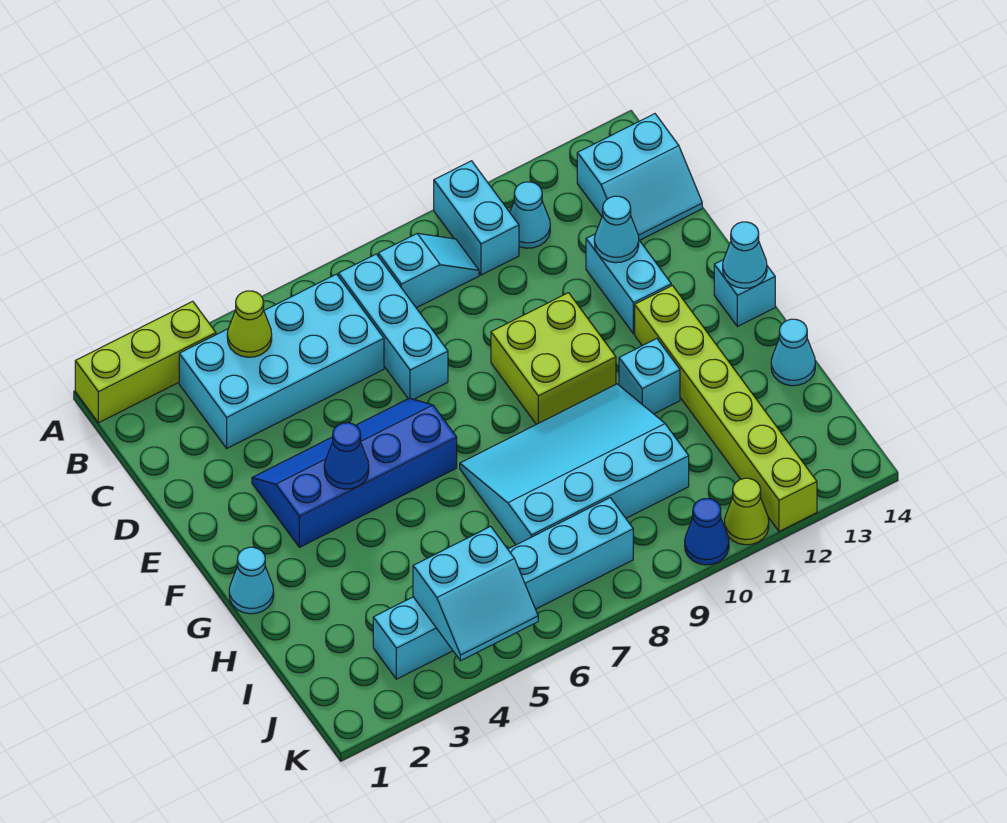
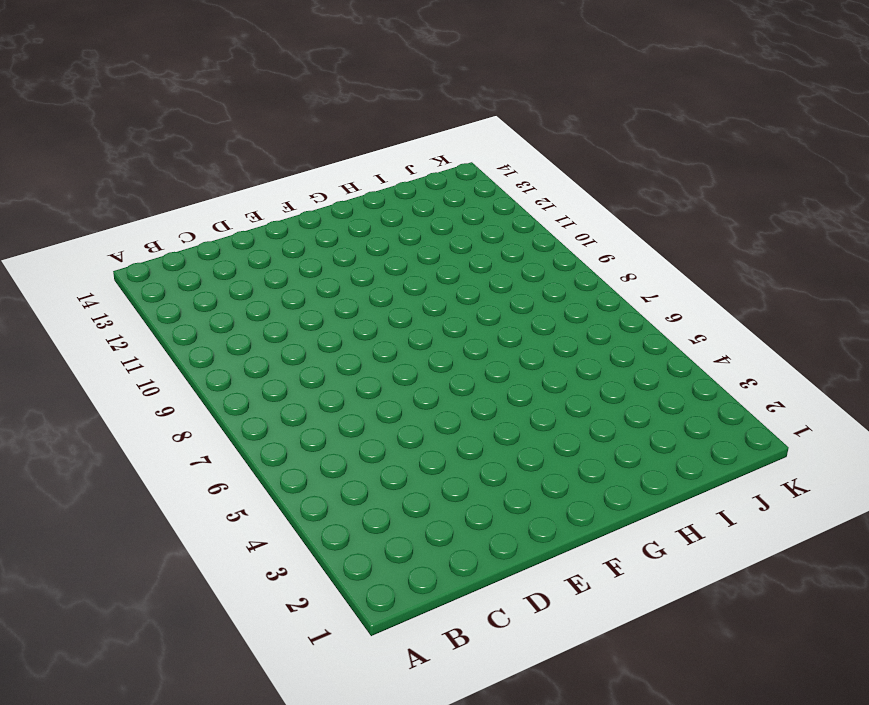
none -> lime brick A1:A3 level 1
none -> cyan brick A10:B10 level 1
none -> cyan brick B3:C6 level 1

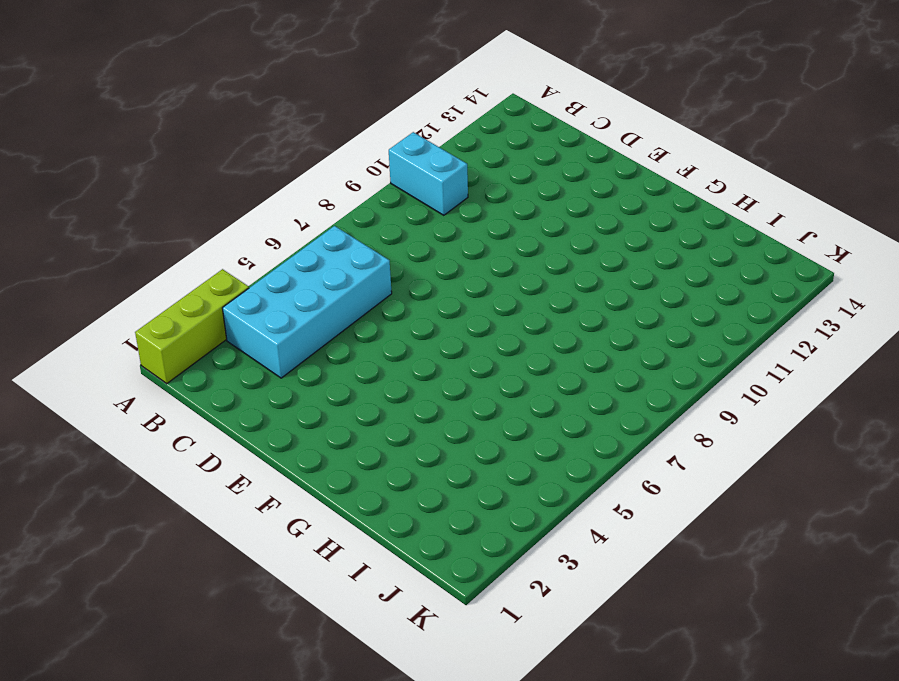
none -> cyan brick B7:D7 level 1
none -> cyan slope B8:B9 level 1 top 8
none -> cyan cone B11 level 1

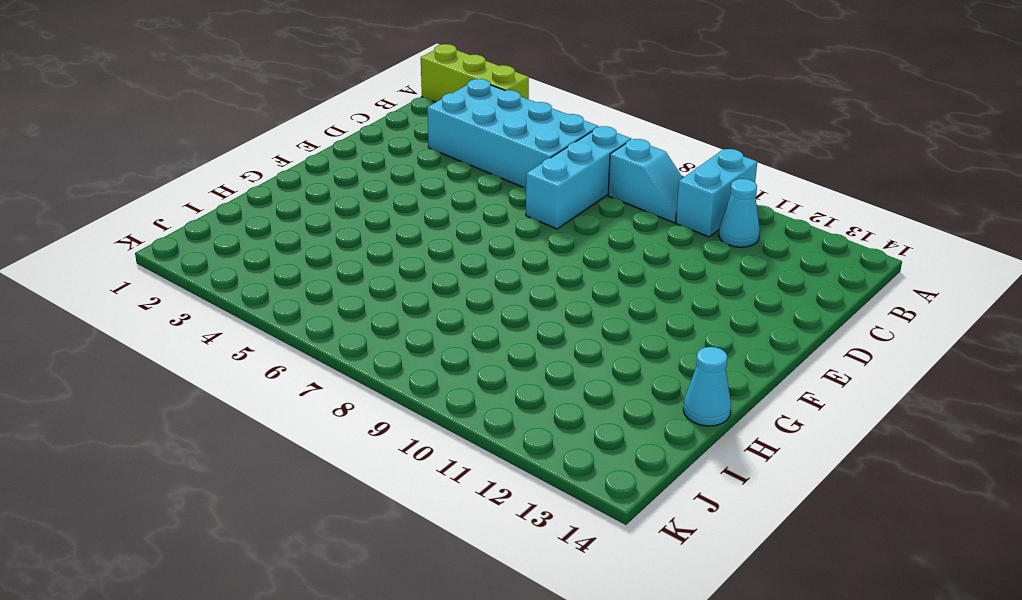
none -> cyan slope B13:C14 level 1 top B
none -> cyan brick D12:E12 level 1
none -> blue slope E3:F6 level 1 top F

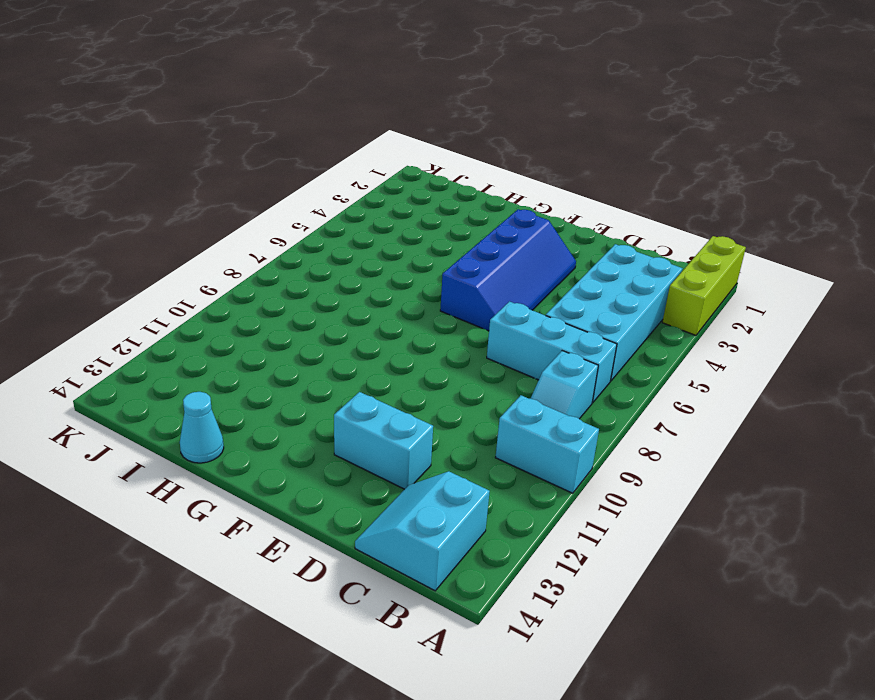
none -> cyan cone B11 level 1
none -> lime brick E9:F10 level 1
none -> lime brick F12:K12 level 1

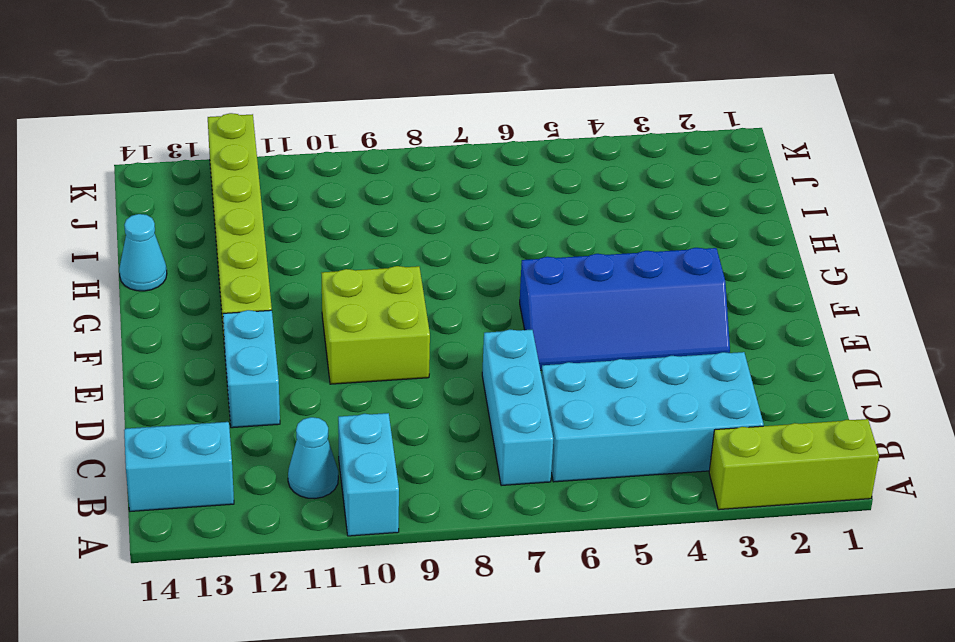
none -> cyan slope B8:B9 level 1 top 8
none -> cyan brick F14 level 1
none -> cyan cone G1 level 1

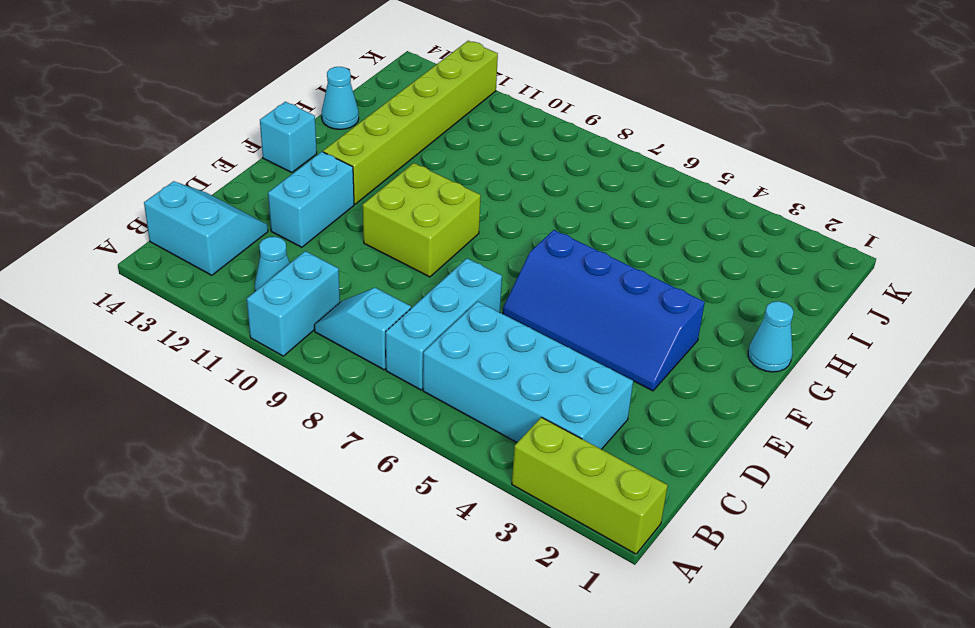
none -> cyan slope G7:I10 level 1 top I
none -> cyan brick G11 level 1
none -> cyan brick J3:J8 level 1

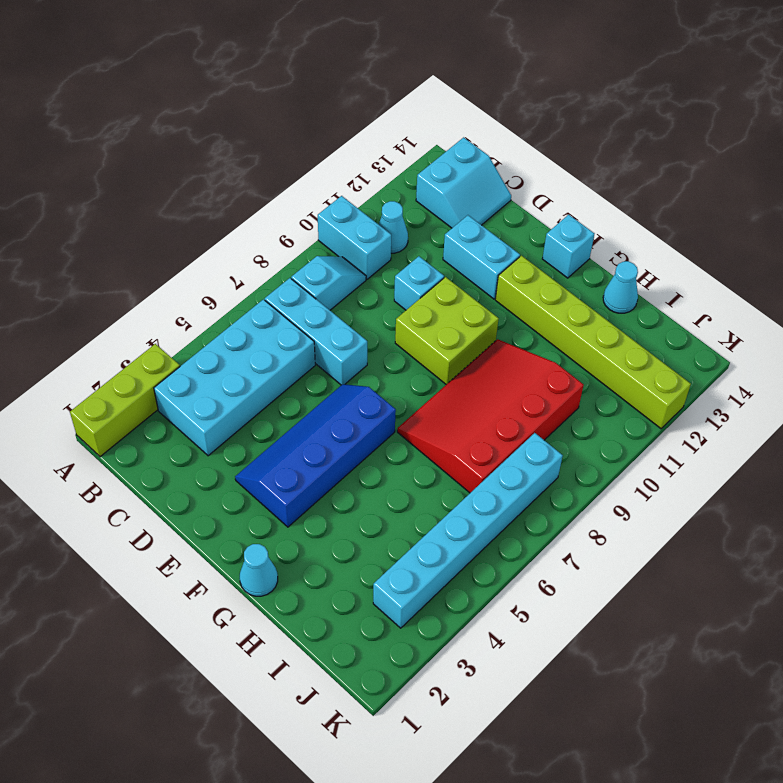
cyan brick D10 level 1 -> cyan brick G11 level 1
red slope G7:I10 level 1 top I -> cyan slope G7:I10 level 1 top I
none -> blue cone K10 level 1
none -> lime cone K11 level 1
none -> lime cone B4 level 2

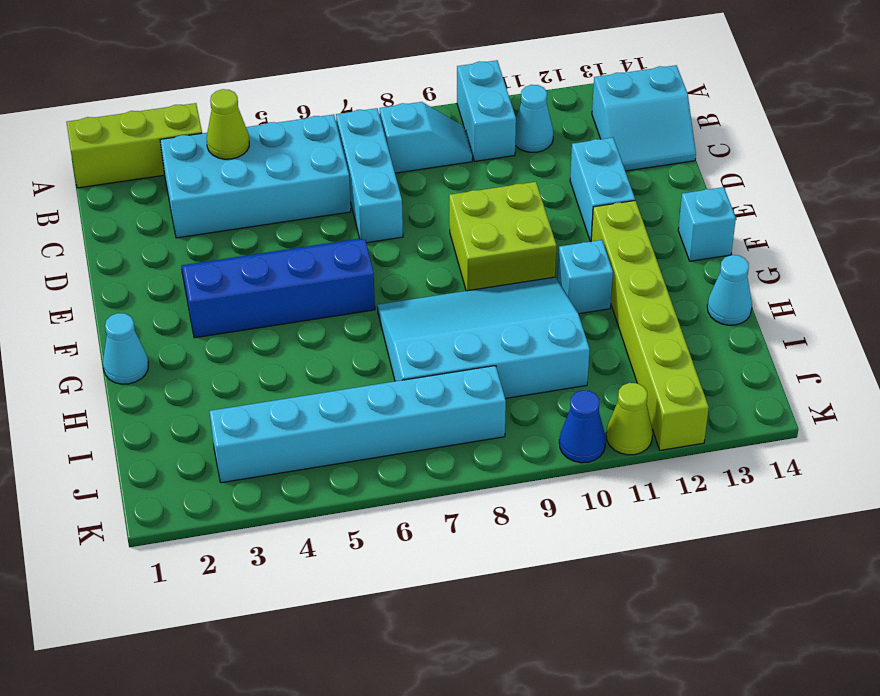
none -> cyan cone D12 level 2
none -> blue cone F4 level 2
none -> cyan cone F14 level 2

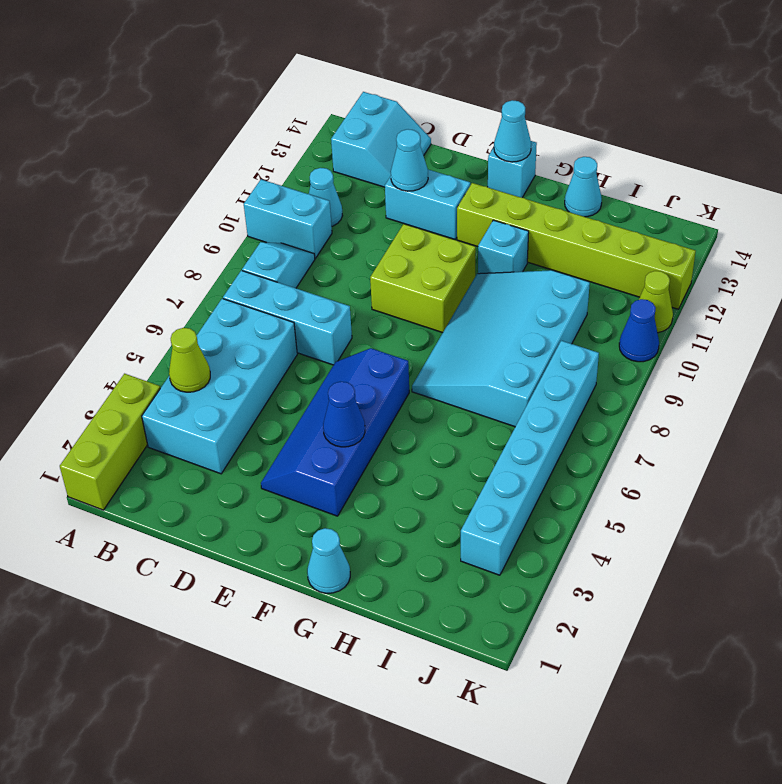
none -> cyan slope J4:K5 level 2 top J

